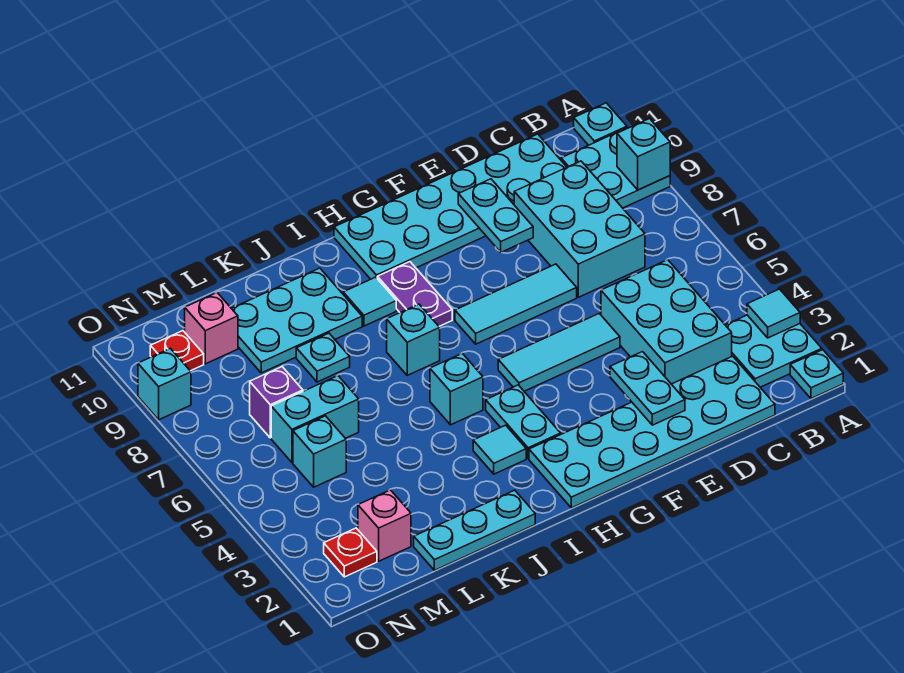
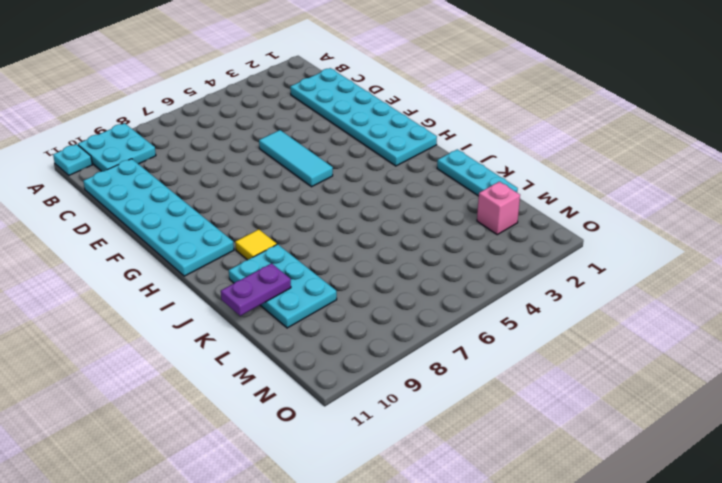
yellow tile I9 level 1 -> cyan tile I9 level 1
purple plate K10:K11 level 2 -> purple plate H8:H9 level 1
none -> cyan plate A1 level 1
none -> cyan plate A2:B3 level 1
none -> cyan brick C3:D5 level 1
none -> cyan brick C7:D9 level 1

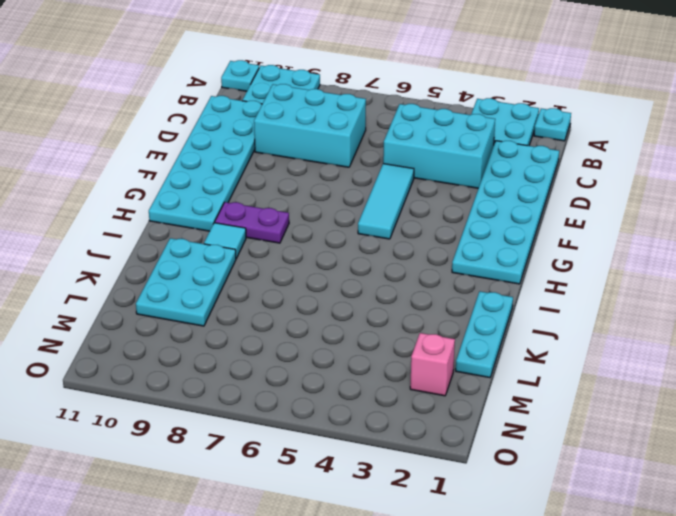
none -> cyan tile E7:G7 level 1
none -> cyan plate H3:H4 level 1
none -> cyan tile I3 level 1
none -> cyan brick I5 level 1

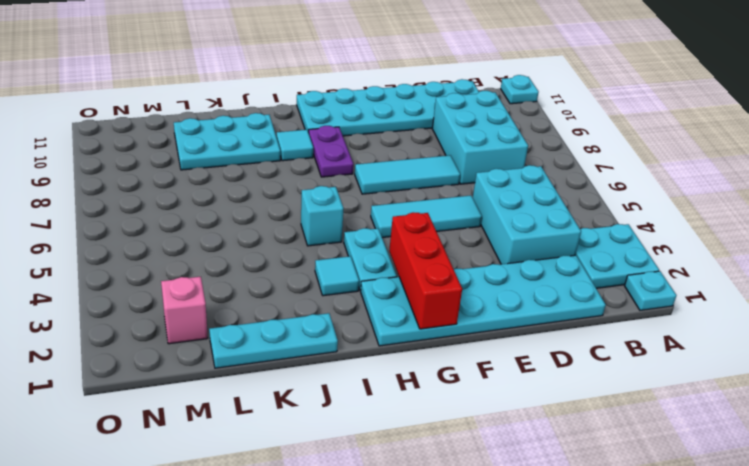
red brick G1:G3 level 2 -> none
none -> cyan plate A9:B10 level 1
none -> cyan brick I7 level 1
none -> cyan plate K8 level 1
none -> cyan brick L6:M6 level 1

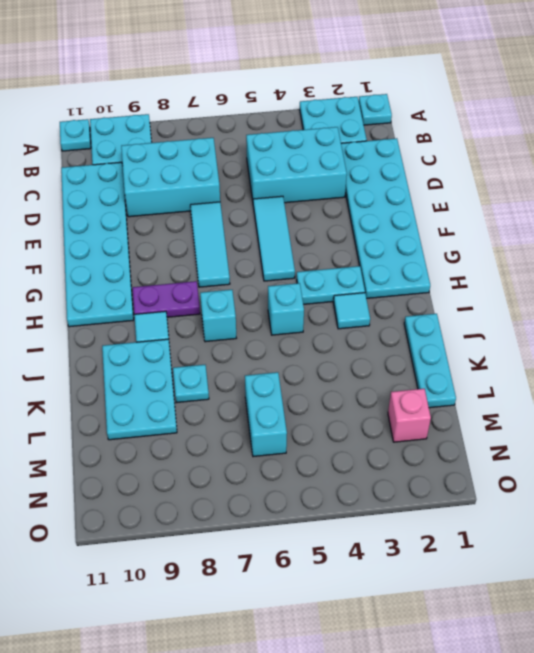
none -> cyan brick M5 level 1
none -> purple brick M7 level 1
none -> pink brick M10 level 1
none -> red plate N2 level 1

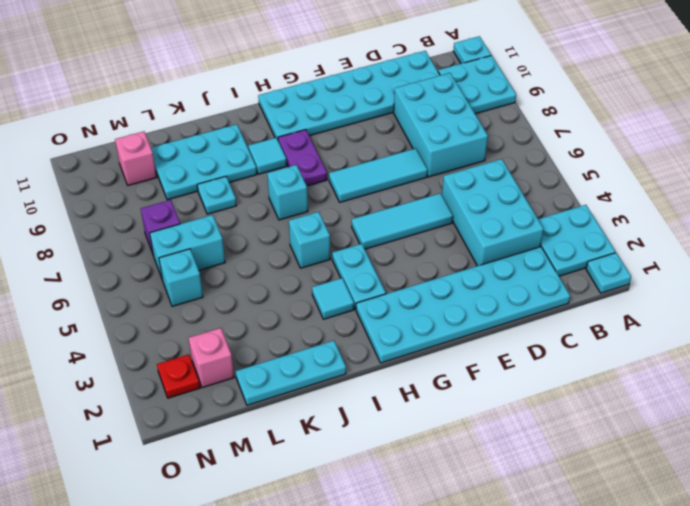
none -> red plate N10 level 1
none -> cyan brick O9 level 1
none -> cyan tile A3 level 2
none -> cyan brick A9 level 2

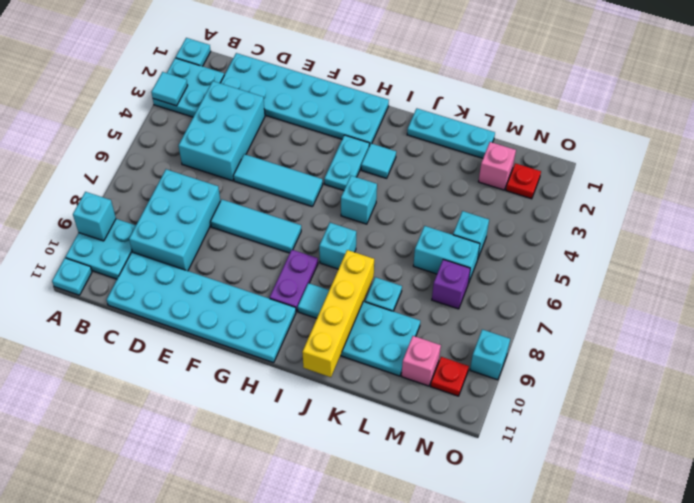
yellow brick J8:J11 level 2 -> none
none -> cyan plate E2:E3 level 2
none -> cyan plate E9:E10 level 2

